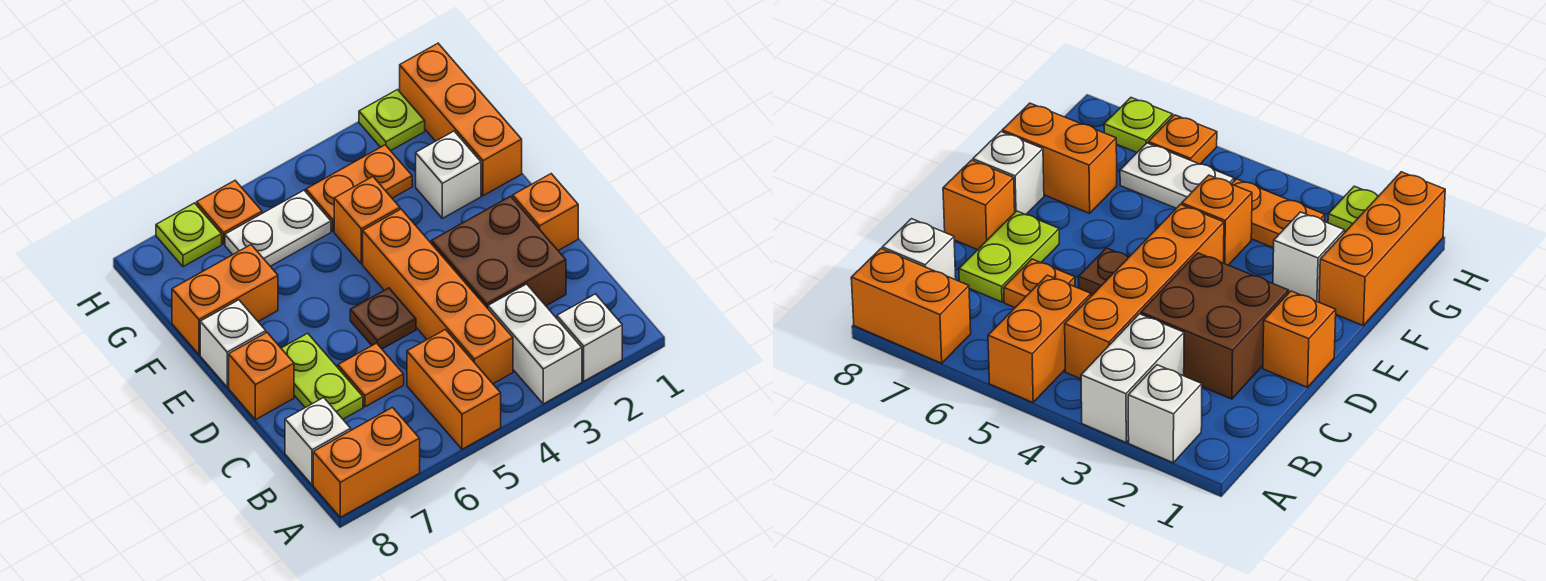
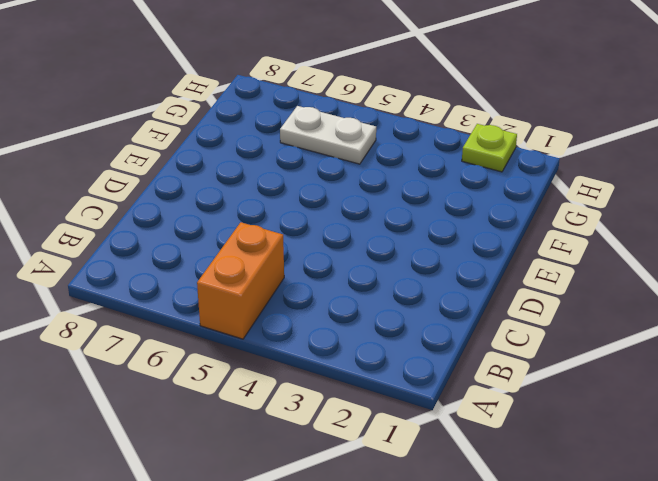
none -> white brick A2 level 1
none -> white brick A3:B3 level 1
none -> orange brick A7:A8 level 1

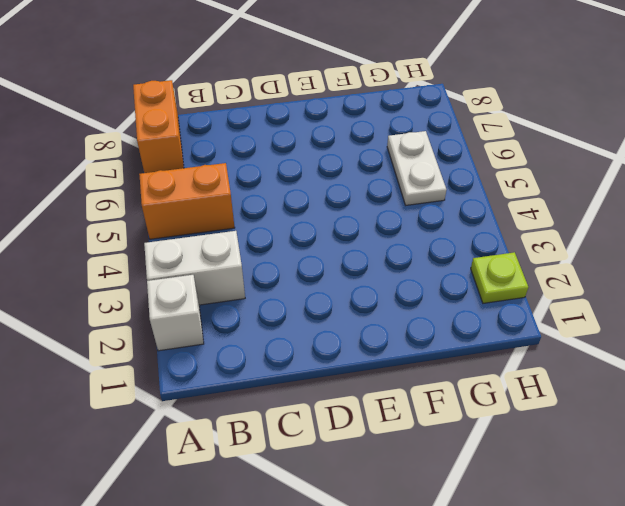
none -> orange brick B4:E4 level 1
none -> white brick B8 level 1
none -> brown brick C2:D3 level 1

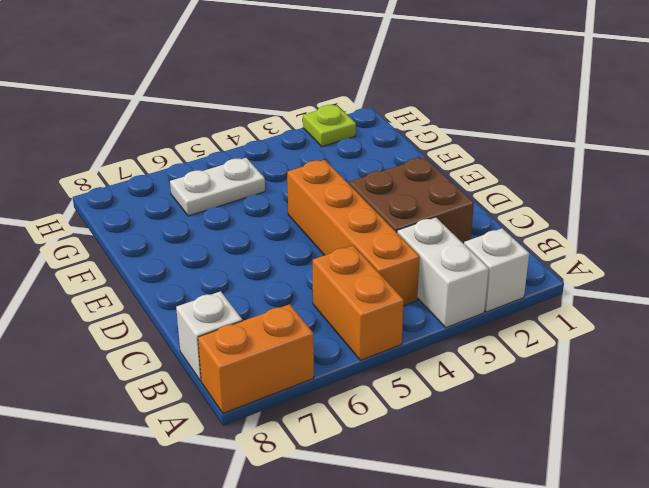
none -> orange plate C6 level 1
none -> lime plate C7:D7 level 1
none -> orange brick D1 level 1

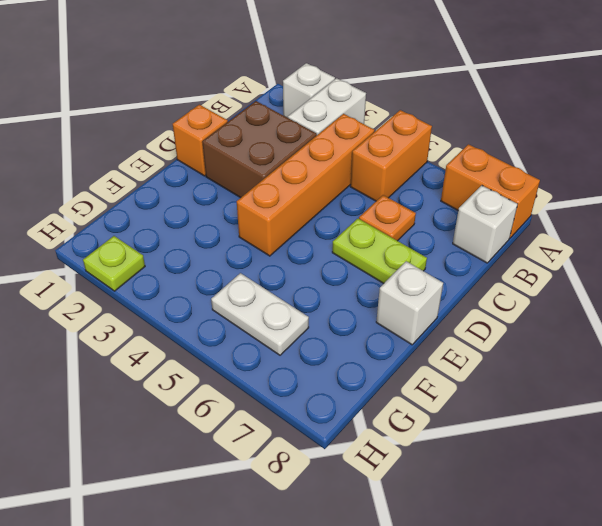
lime plate D6:D7 level 1 -> lime plate C7:D7 level 1
none -> brown plate D5 level 1
none -> orange brick D8 level 1
none -> orange brick F1:H1 level 1

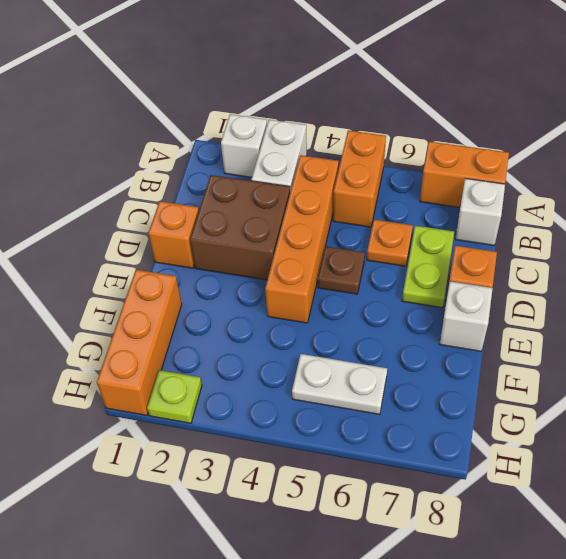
none -> white brick F2 level 1
none -> orange brick F4 level 1
none -> orange brick F7:F8 level 1

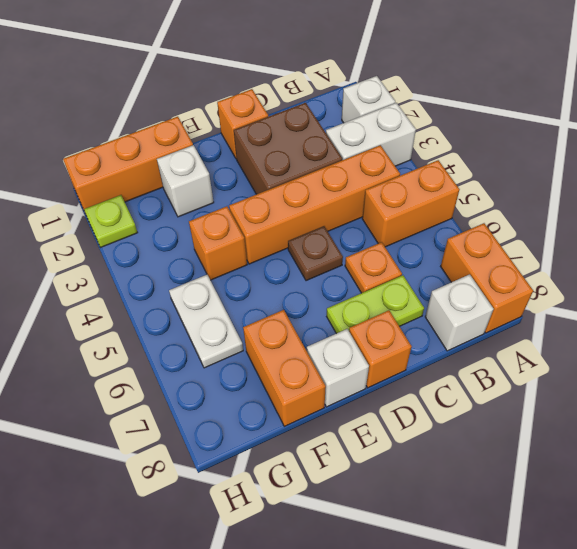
none -> orange plate G3:G4 level 1
none -> orange plate H6 level 1
none -> lime plate H7 level 1

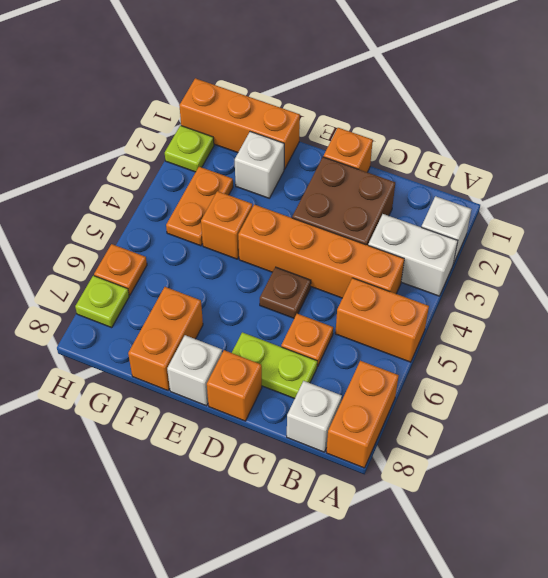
none -> white plate G5:G6 level 1

